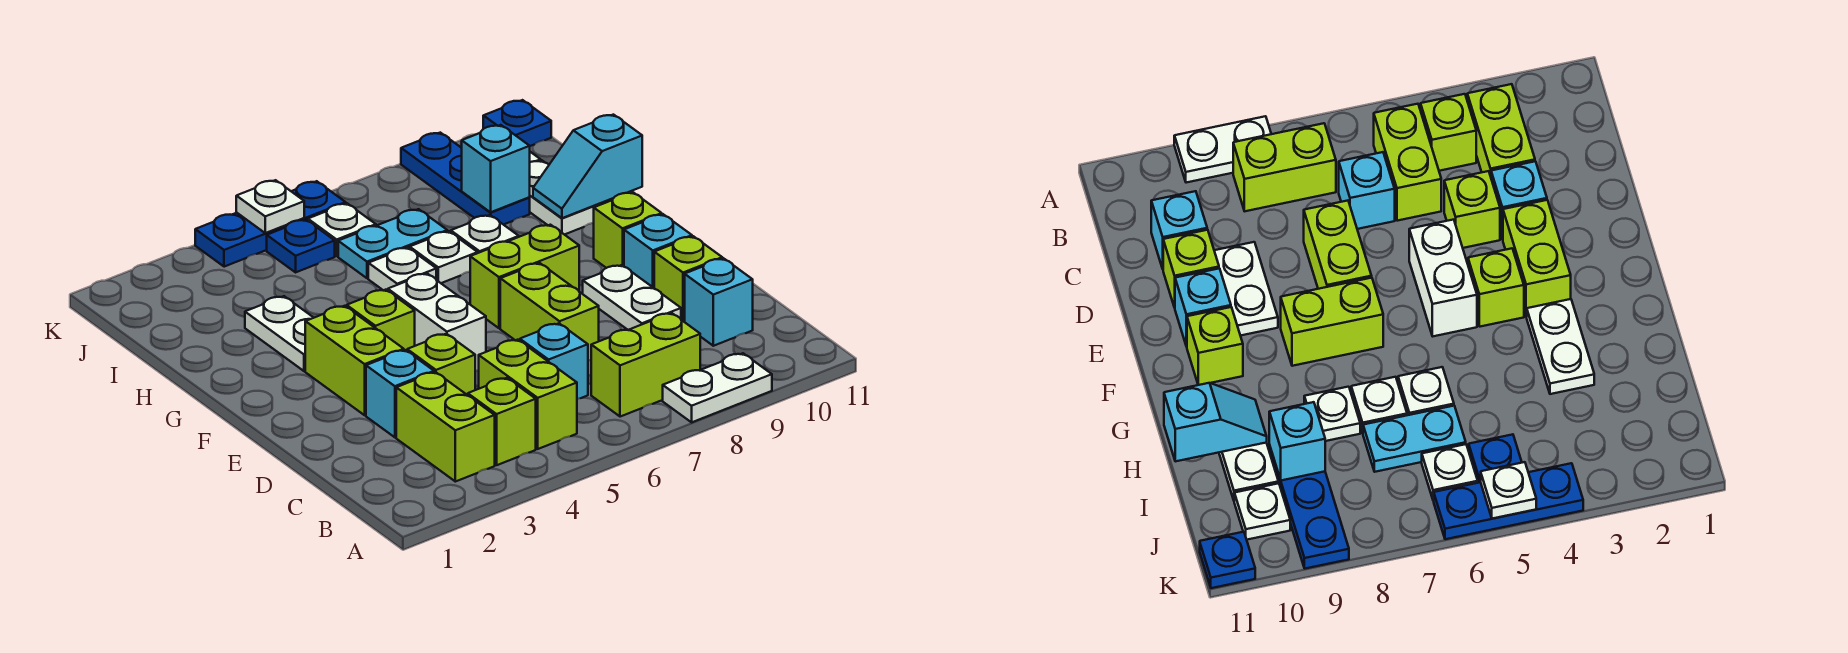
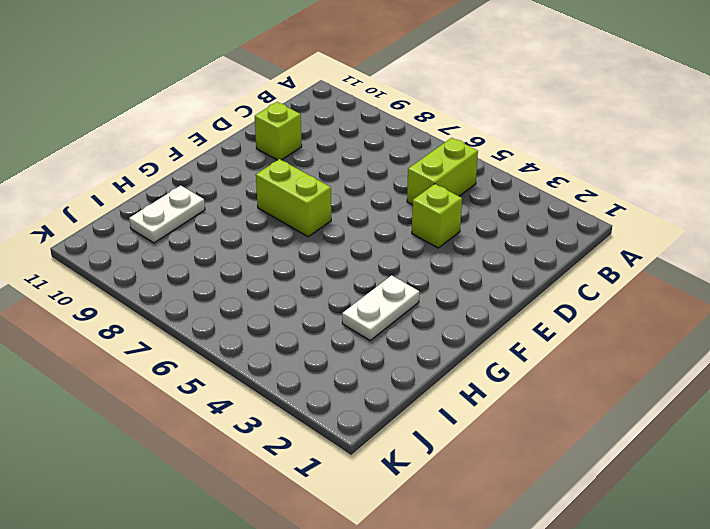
none -> white plate A8:A9 level 1
none -> lime brick B3:C3 level 1
none -> lime brick B4 level 1
none -> lime brick B7:B8 level 1

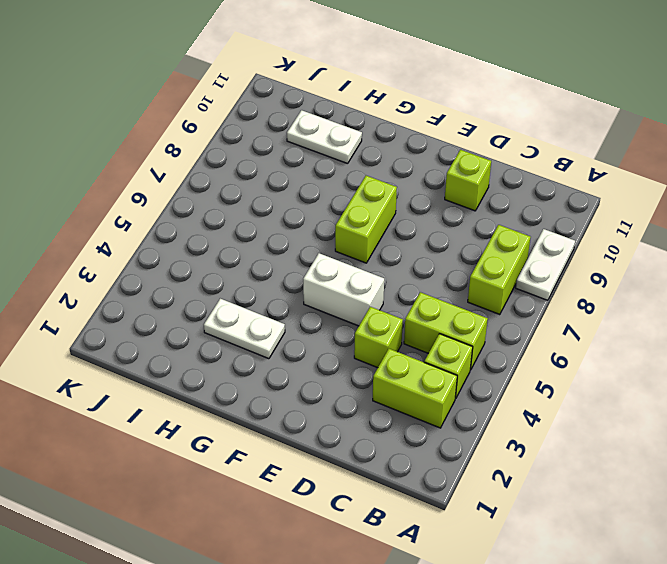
none -> cyan brick C6 level 1
none -> cyan brick C10 level 1
none -> cyan brick D3 level 1
none -> lime brick D7:E7 level 1

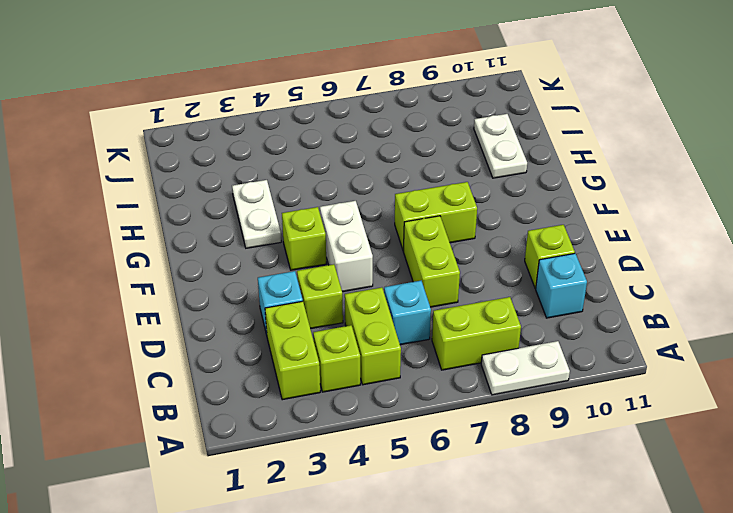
none -> white plate D9:E9 level 1
none -> lime brick E3:F3 level 1
none -> cyan brick E10 level 1
none -> lime brick F10 level 1

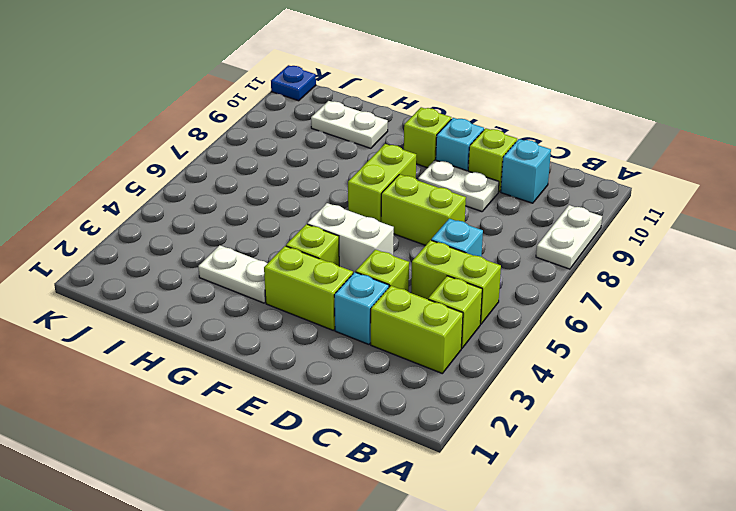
none -> lime brick B7:B8 level 1
none -> white plate H6 level 1
none -> white plate H7 level 1
none -> white plate H8 level 1

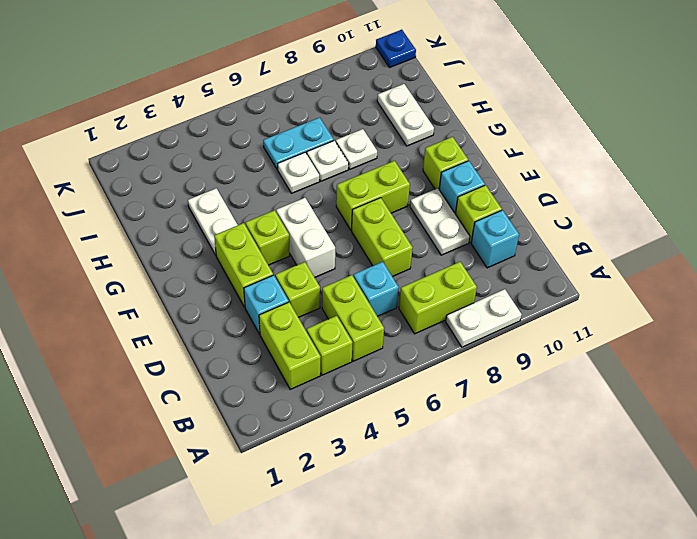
none -> blue plate I9:K9 level 1
none -> blue plate J5 level 1
none -> white plate J6 level 1
none -> white plate J10 level 1

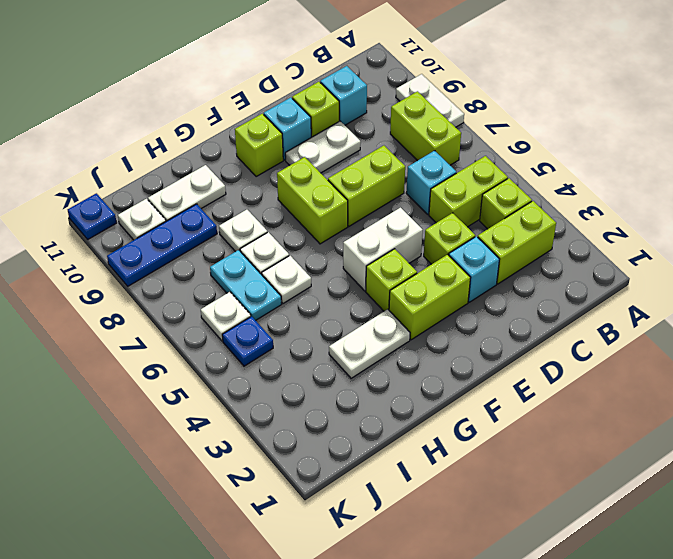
none -> blue plate K4:K6 level 1
none -> cyan slope H10:H11 level 2 top 11
none -> cyan brick I9 level 2
none -> white plate K5 level 2

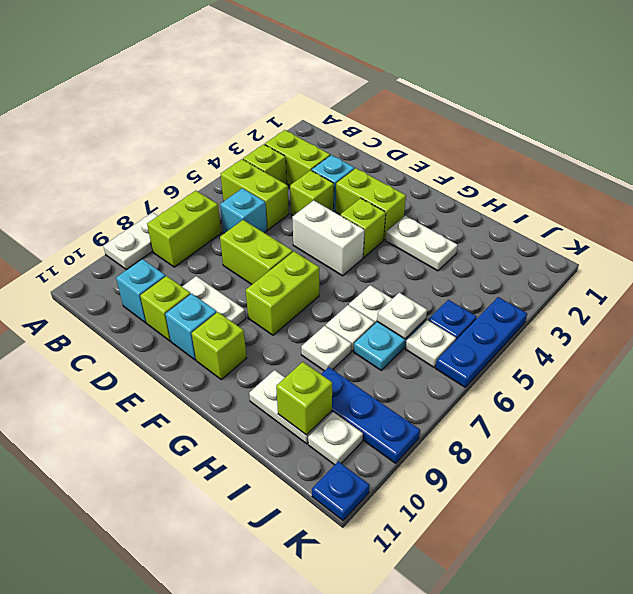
white plate I6 level 2 -> white plate K5 level 2
lime brick I10 level 2 -> none
none -> cyan slope H10:H11 level 2 top 11
none -> cyan brick I9 level 2

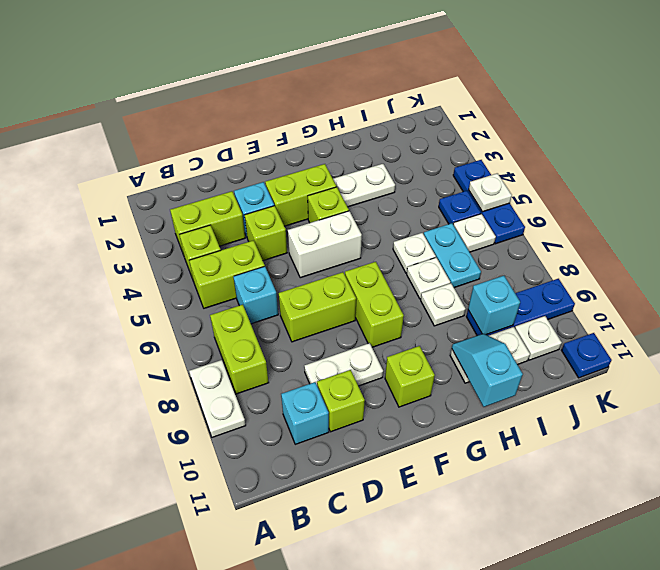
none -> cyan brick E10 level 1

